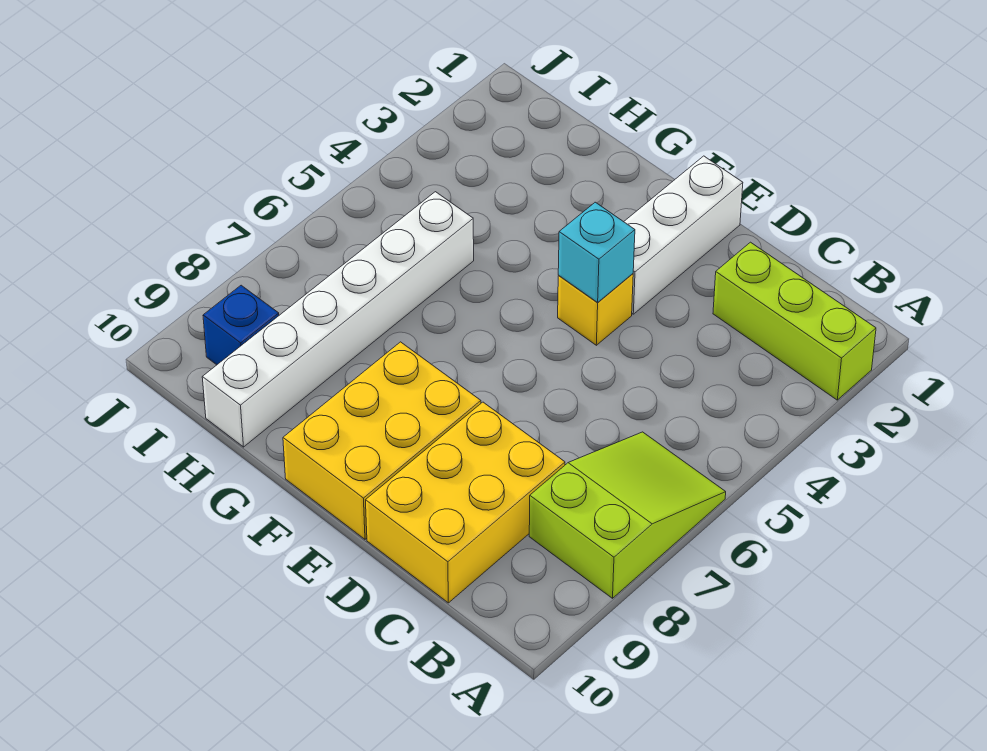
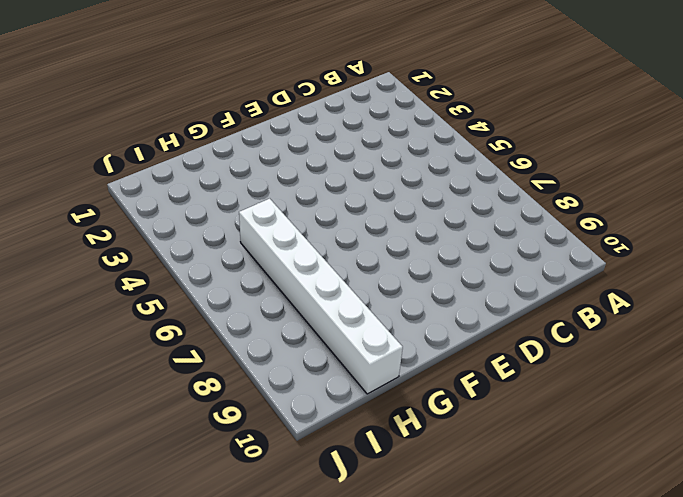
none -> lime brick A2:C2 level 1
none -> lime slope A6:B8 level 1 top 8

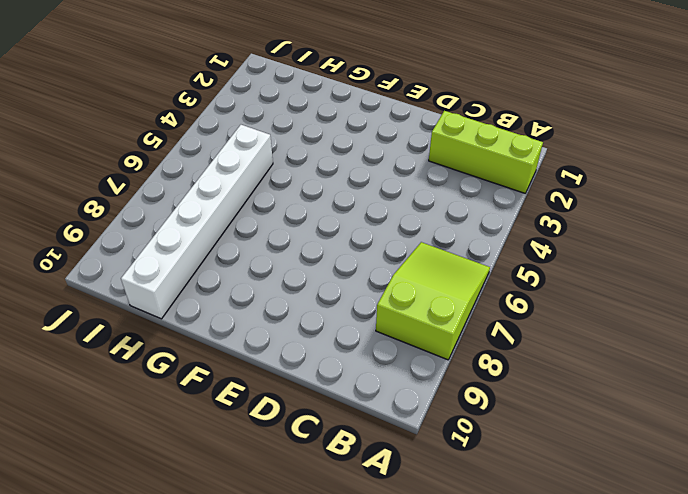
none -> yellow brick C8:D10 level 1
none -> white brick E1:E3 level 1

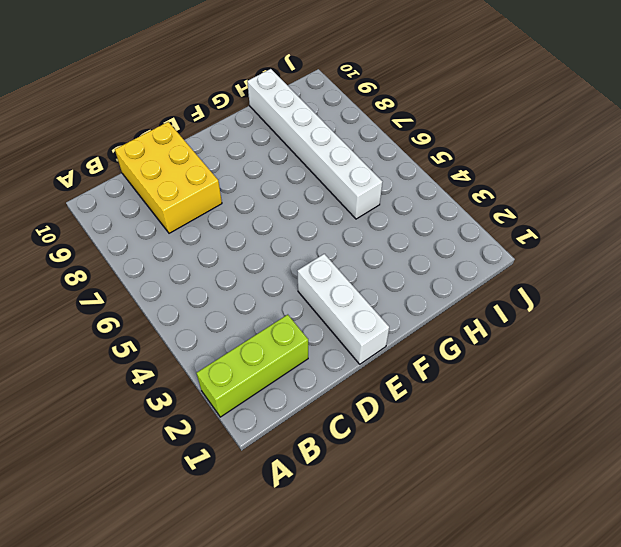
none -> lime slope A6:B8 level 1 top 8
none -> yellow brick E4 level 1

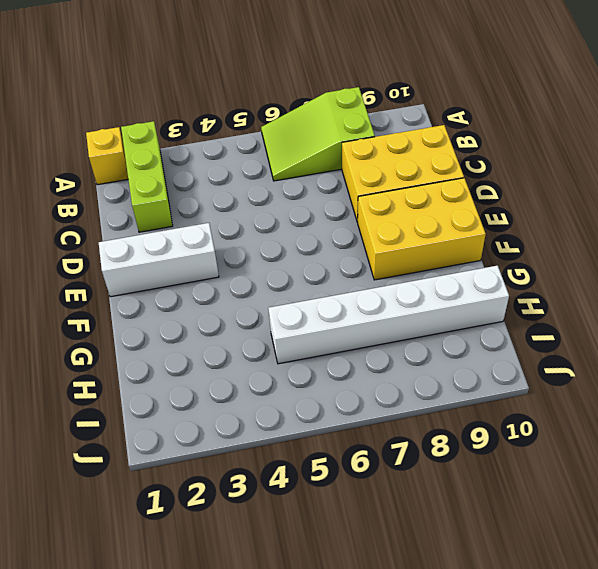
yellow brick A1 level 1 -> yellow brick E4 level 1
none -> blue brick I9 level 1
none -> cyan brick E4 level 2

